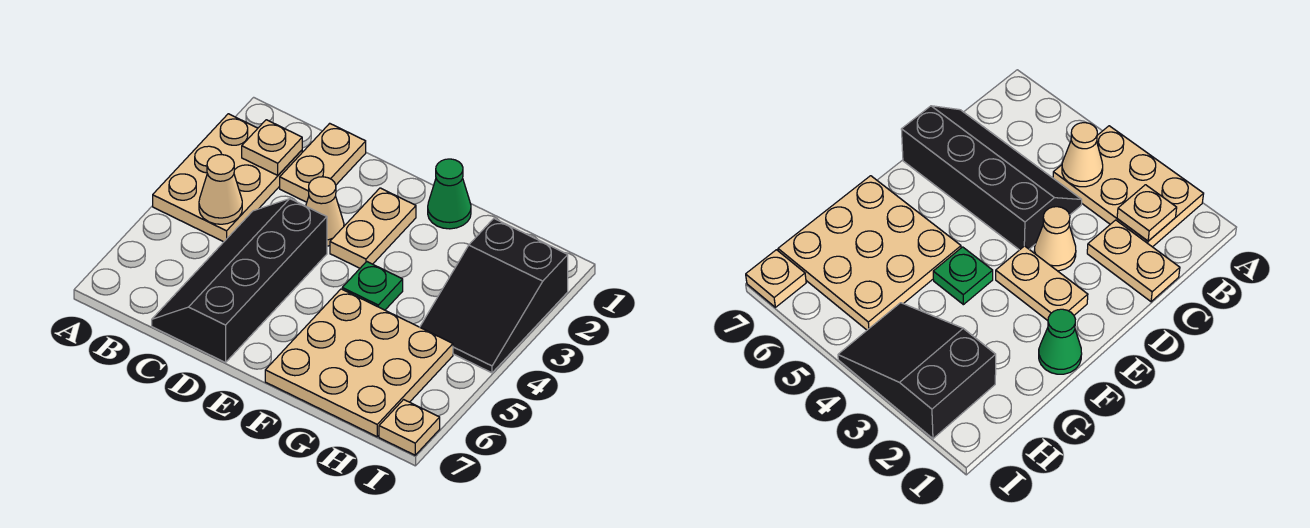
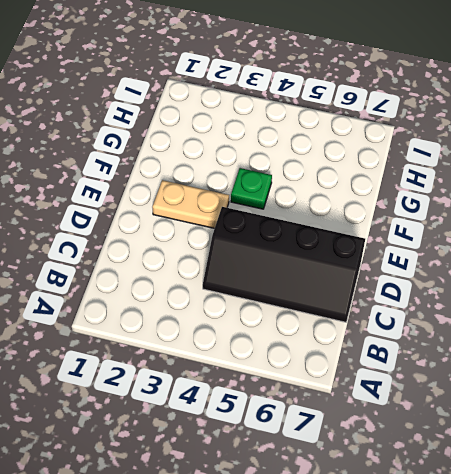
none -> tan plate A2:B4 level 1
none -> tan plate C1:C2 level 1
none -> tan cone D3 level 1

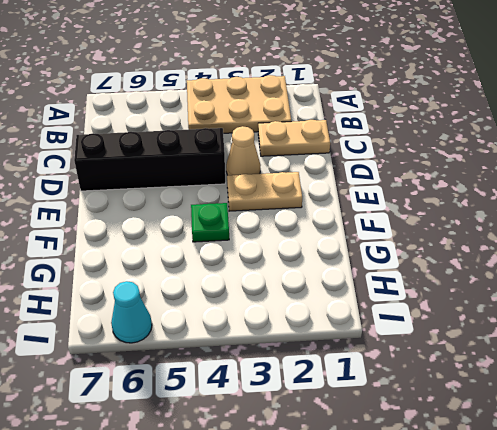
cyan cone I6 level 1 -> none
none -> green cone F1 level 1
none -> tan plate F5:H7 level 1
none -> black slope H2:I4 level 1 top 2

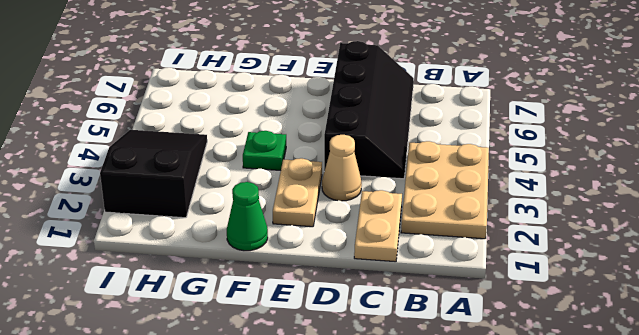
none -> tan plate F5:H7 level 1
none -> tan plate I7 level 1
none -> tan plate B2 level 2

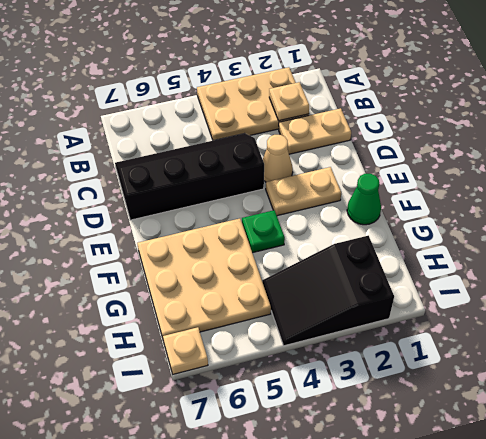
none -> tan cone B4 level 2

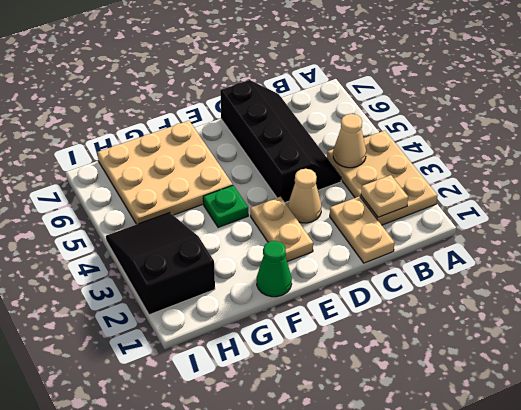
none -> tan plate I7 level 1

